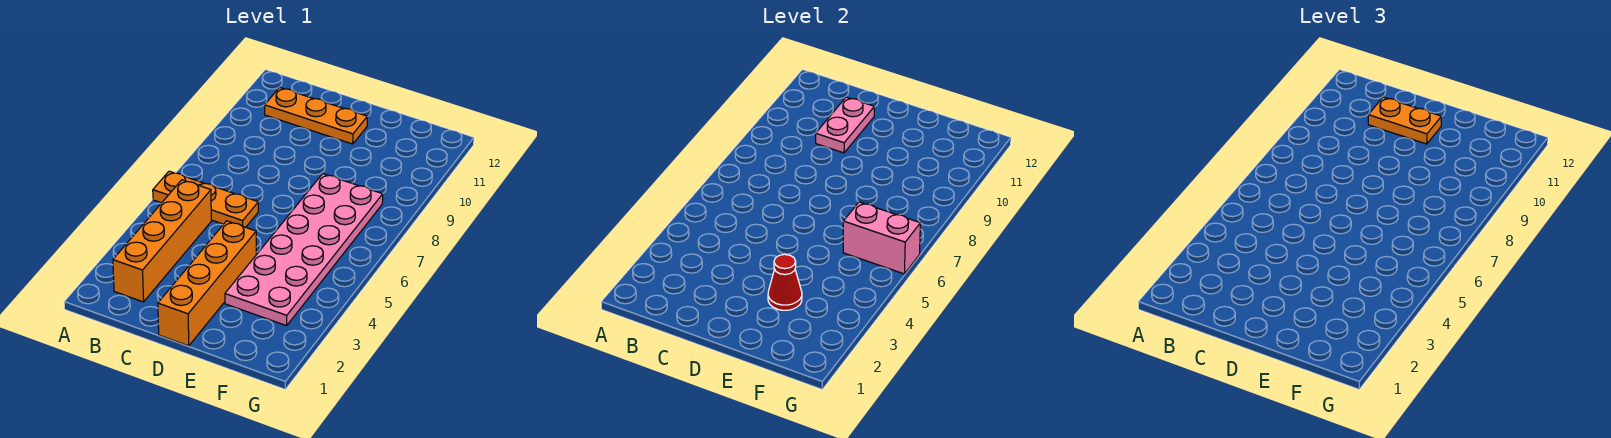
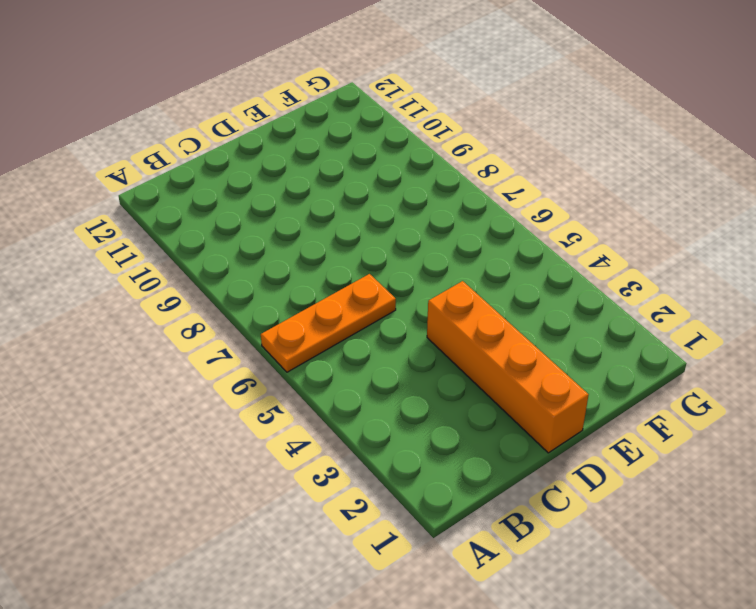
none -> orange brick B2:B5 level 1
none -> orange plate B11:D11 level 1

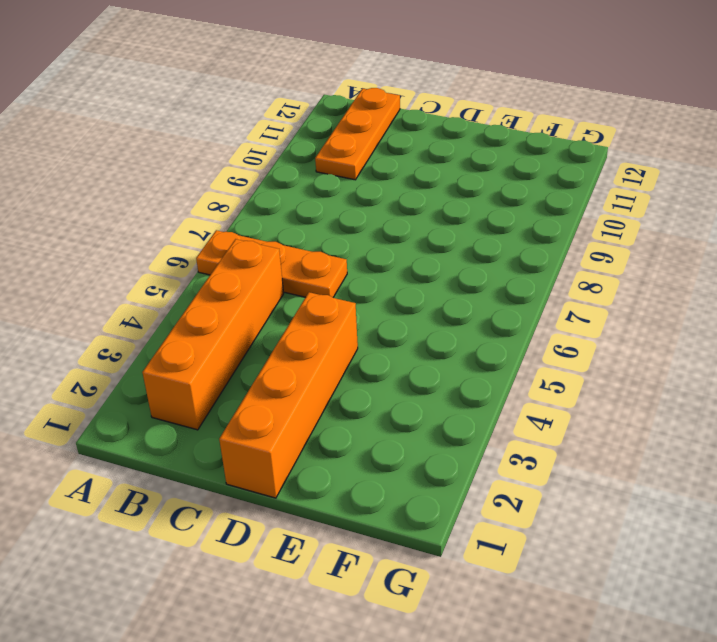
orange plate B10:B12 level 1 -> orange plate B11:D11 level 1
none -> pink plate E3:F8 level 1
none -> pink plate C10:C11 level 2

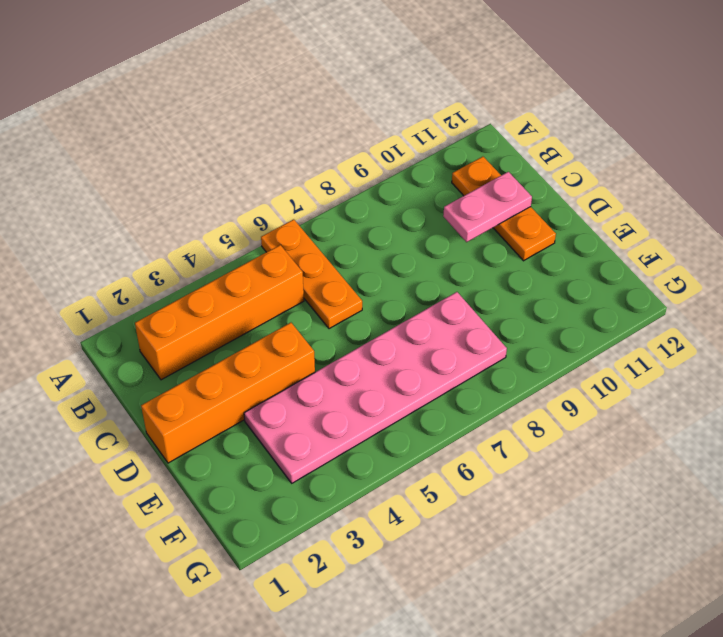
none -> red cone E3 level 2
none -> pink brick F6:G6 level 2

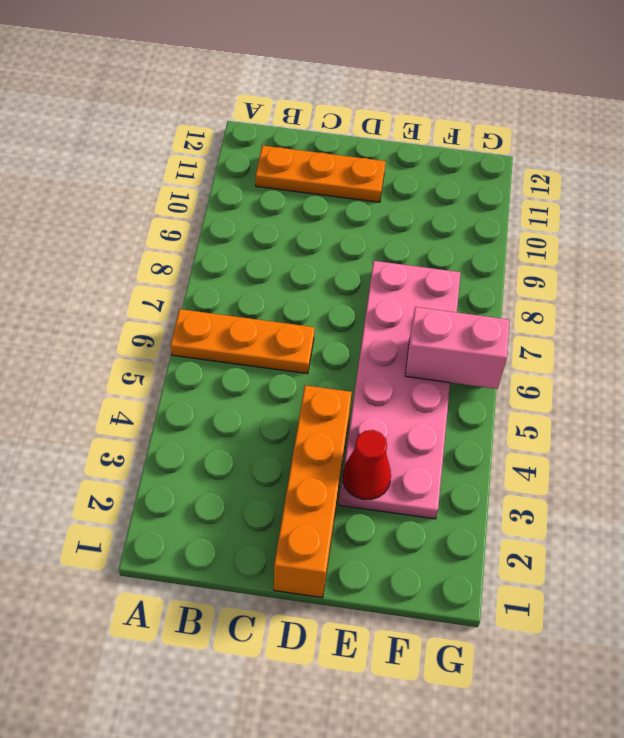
none -> orange brick B2:B5 level 1
none -> pink plate C10:C11 level 2

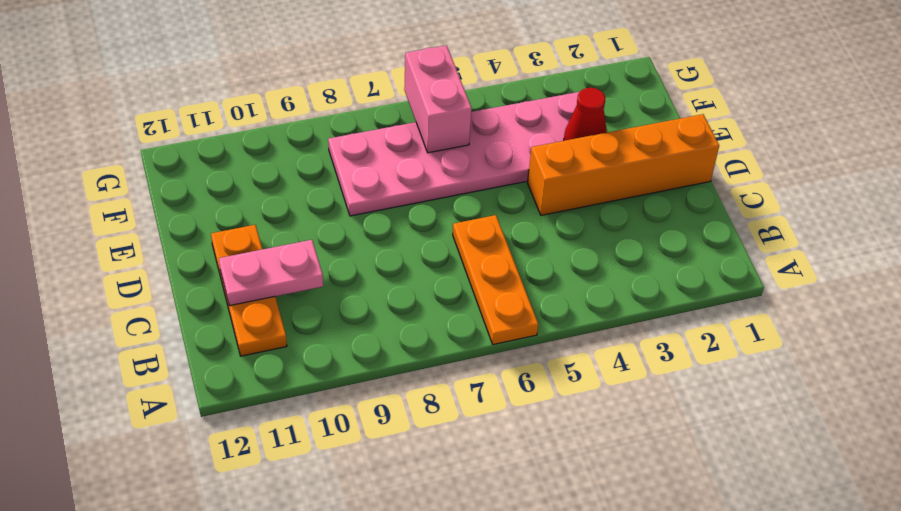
none -> orange brick B2:B5 level 1
none -> orange plate C11:D11 level 3

